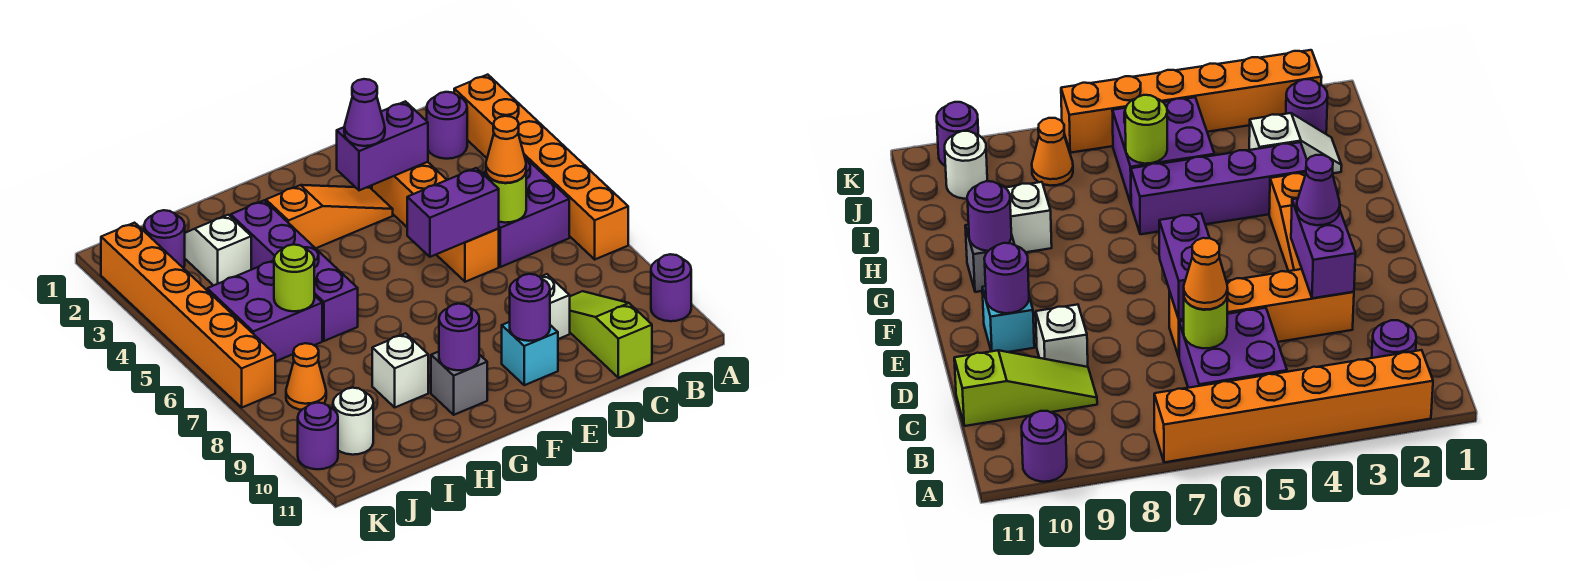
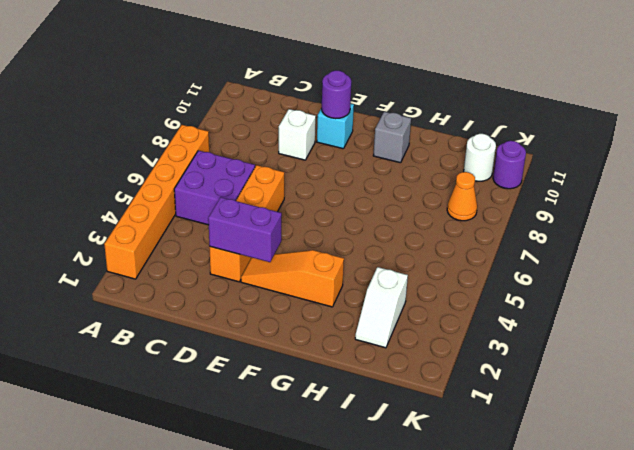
none -> purple round brick A10 level 1
none -> purple round brick B2 level 1
none -> lime slope C9:C11 level 1 top 11

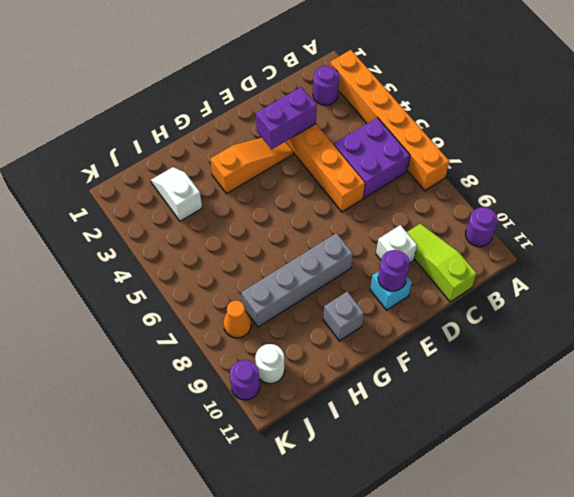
grey brick F8:I8 level 1 -> none
none -> purple brick H3:H6 level 1
none -> white brick H9 level 1
none -> purple brick I5:J6 level 1

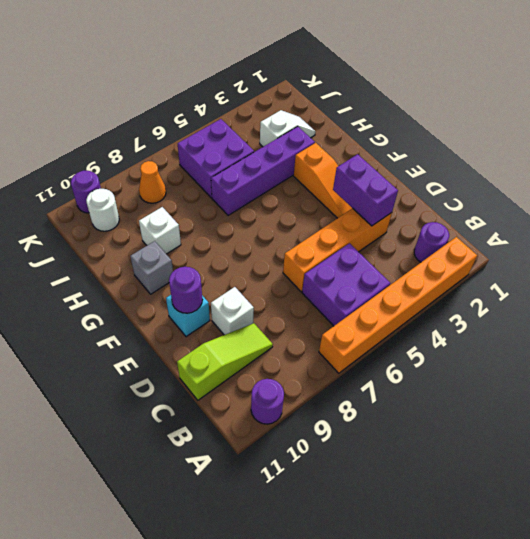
none -> purple round brick J2 level 1
none -> orange brick K2:K7 level 1
none -> lime round brick C6 level 2

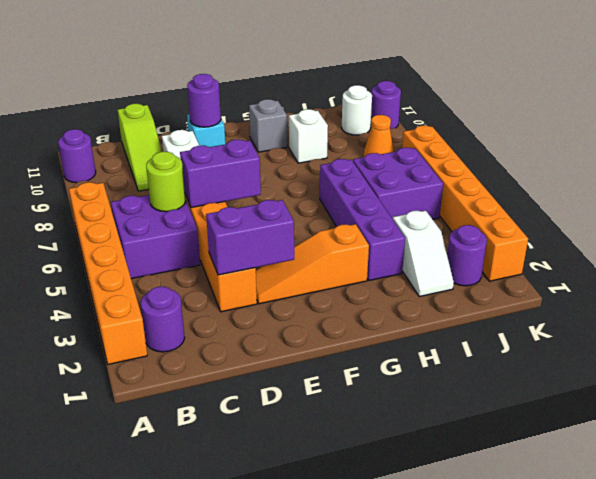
none -> purple round brick G10 level 2
none -> lime round brick I6 level 2
none -> orange cone C6 level 3

